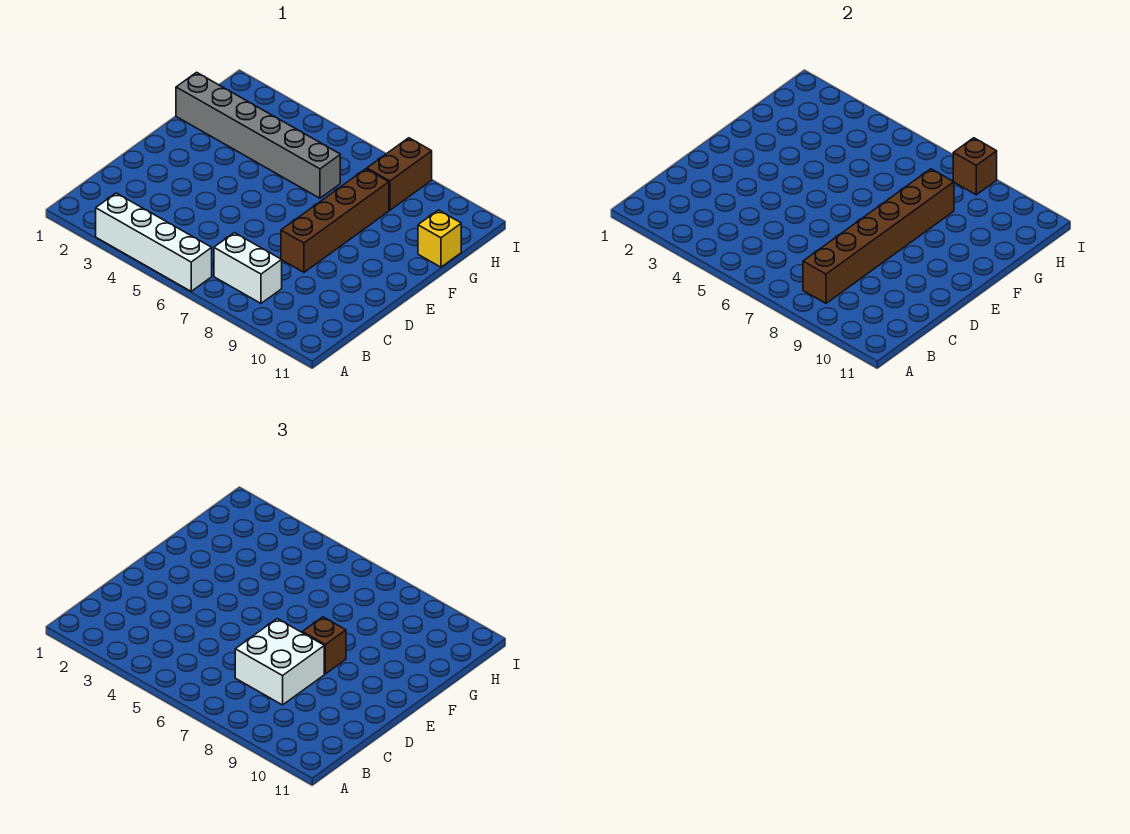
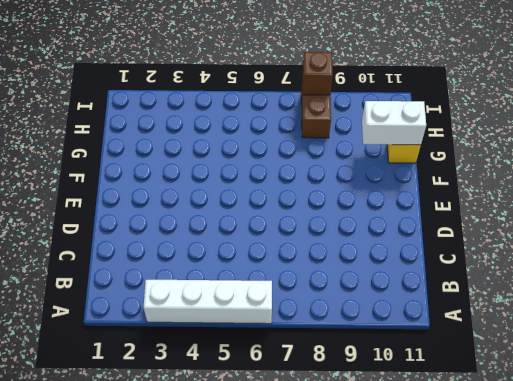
white brick G10:G11 level 2 -> white brick B7:B8 level 1
none -> brown brick D8:G8 level 1
none -> grey brick G1:G6 level 1

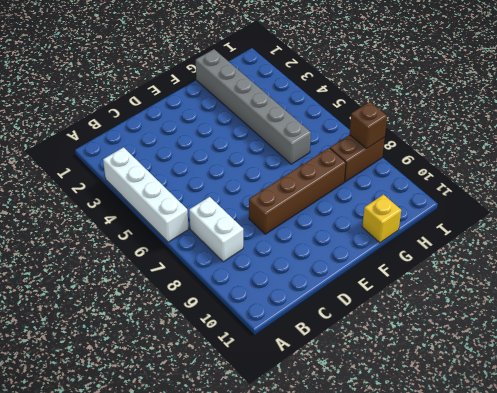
none -> brown brick B8:G8 level 2
none -> white brick C7:D8 level 3

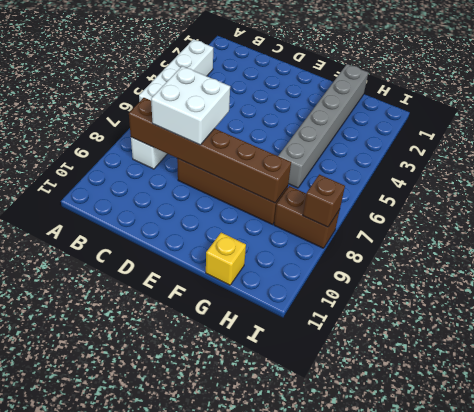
none -> brown brick E8 level 3

